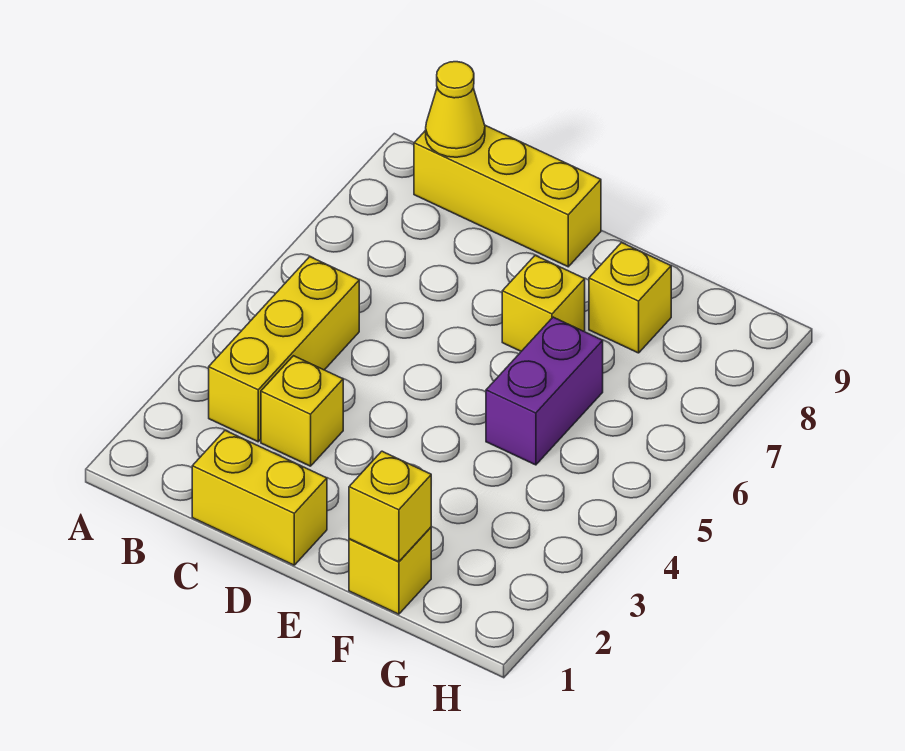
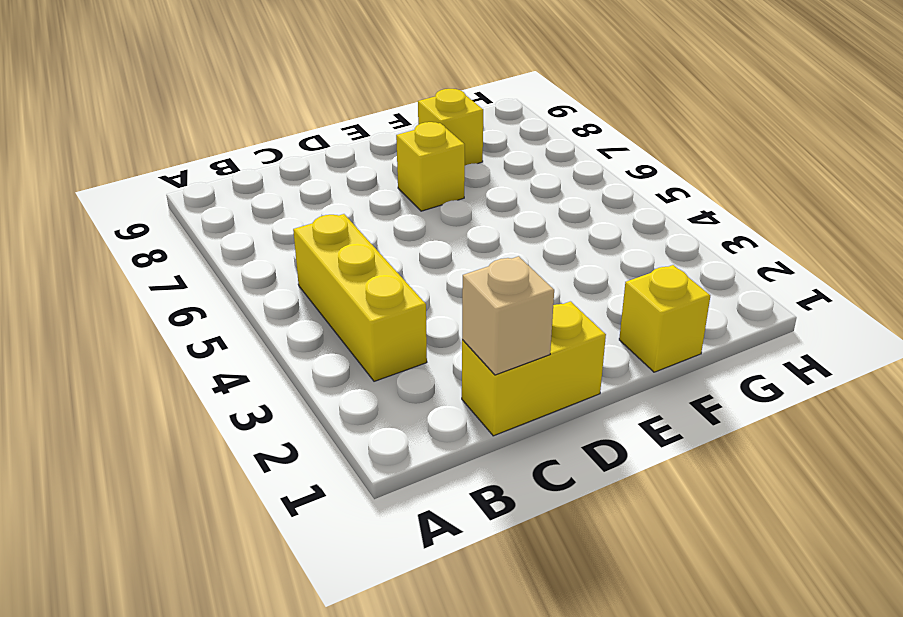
tan brick C1 level 2 -> none
none -> yellow brick B9:D9 level 1
none -> yellow brick C3 level 1

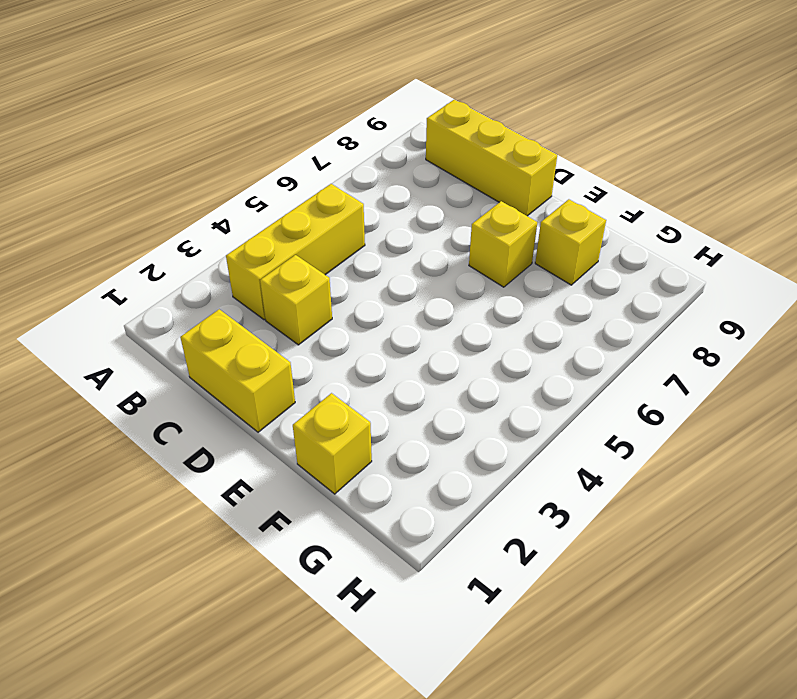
none -> purple brick F5:F6 level 1
none -> yellow cone B9 level 2

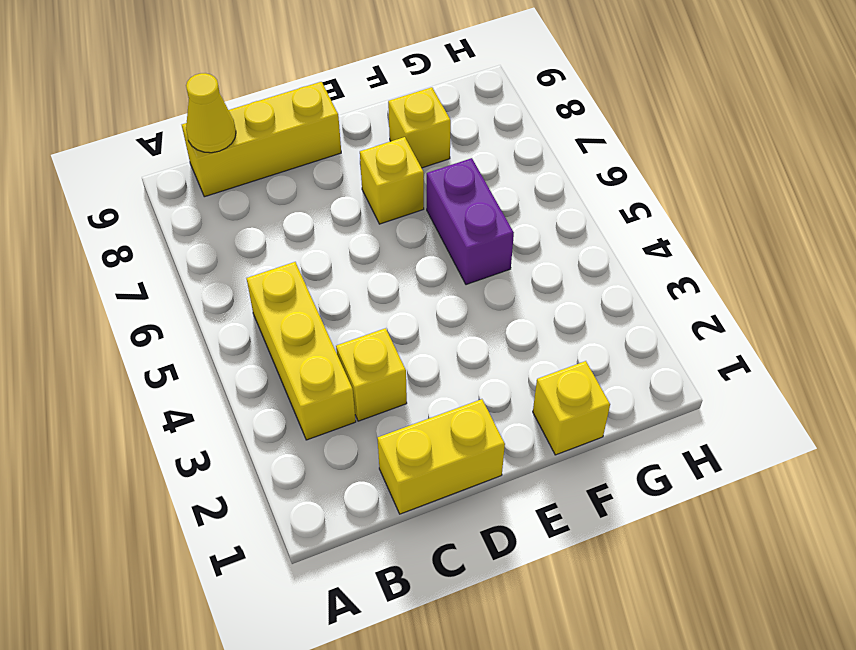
none -> yellow brick F1 level 2

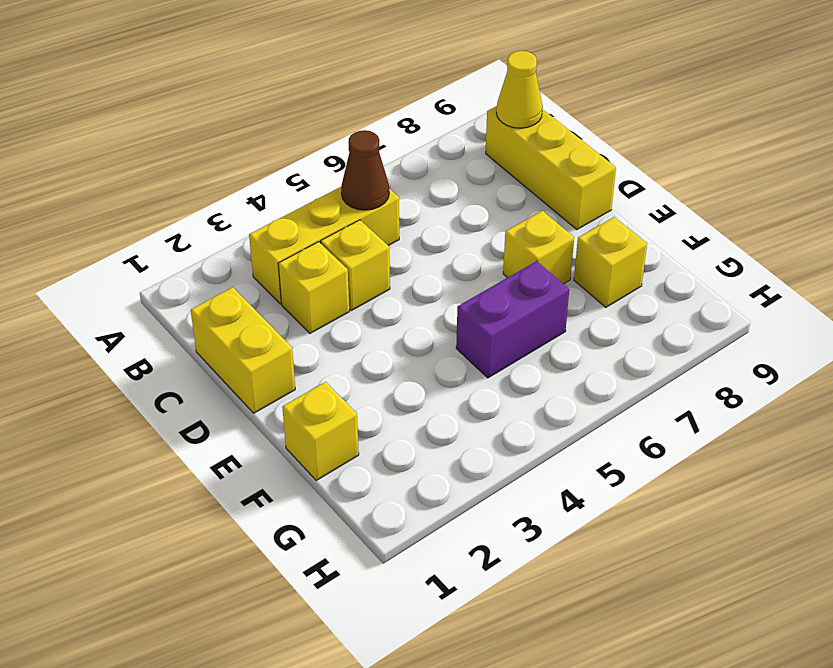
brown cone B5 level 2 -> none
yellow brick C4 level 1 -> yellow brick F1 level 2

